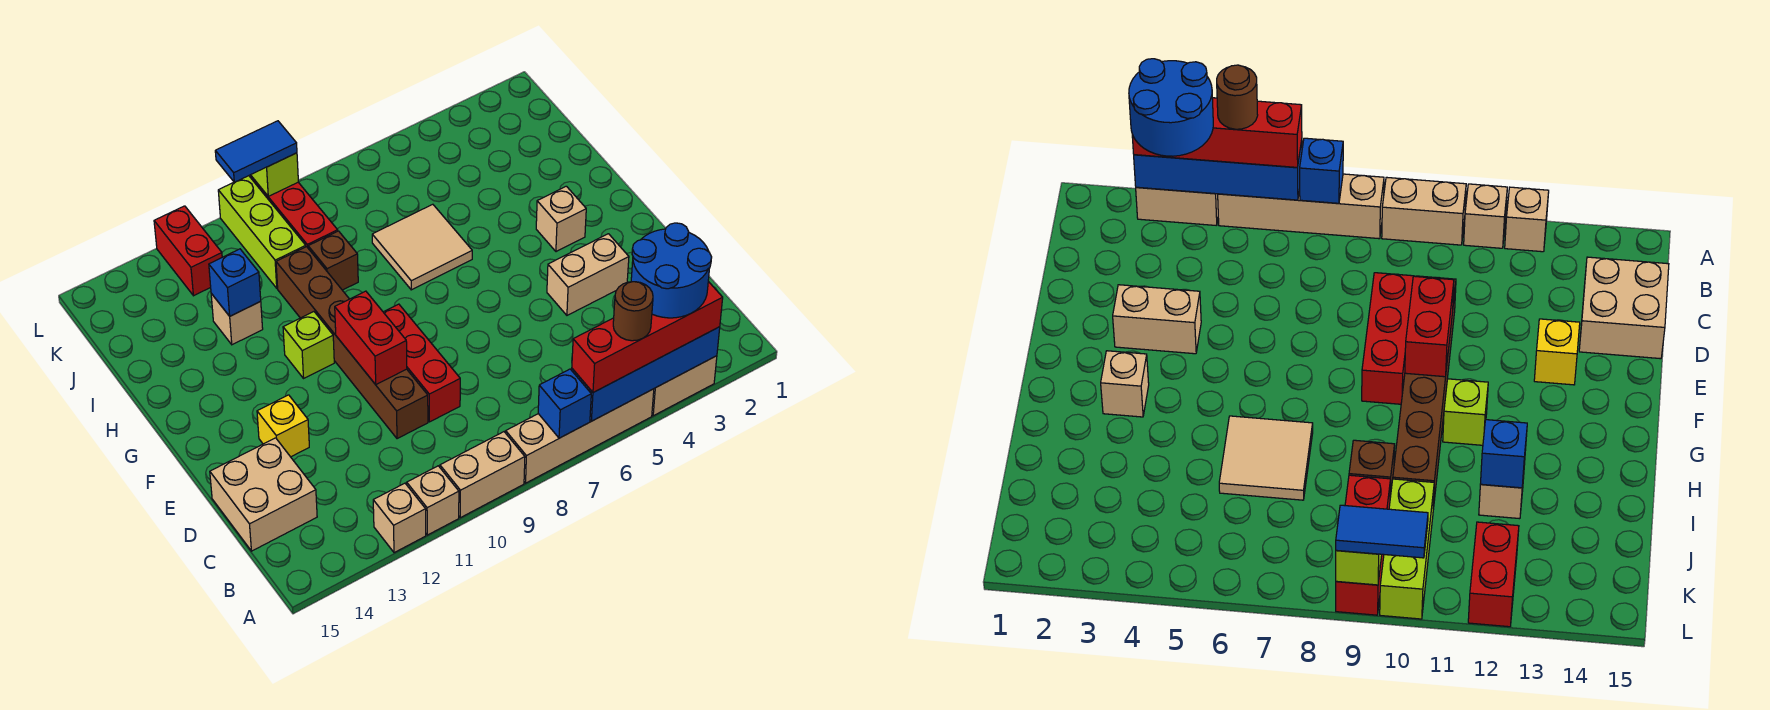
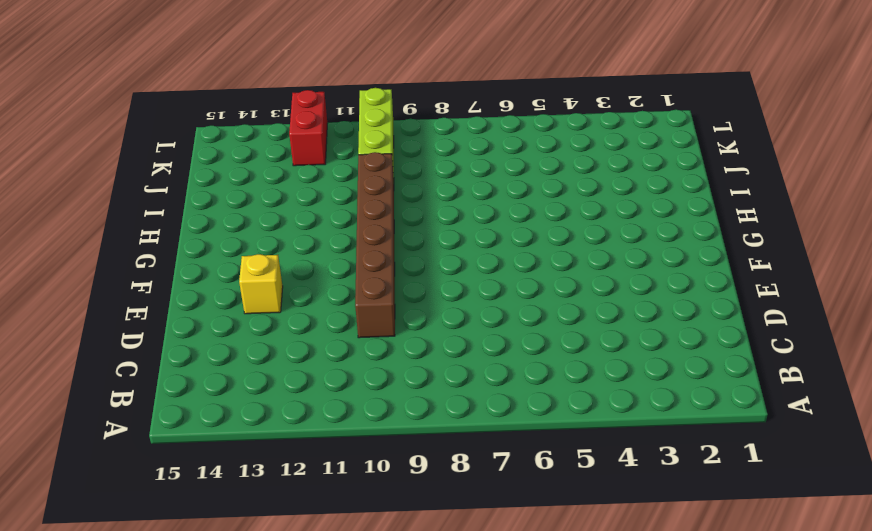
none -> tan brick A3:A4 level 1
none -> tan brick A5:A8 level 1
none -> tan brick A9:A10 level 1

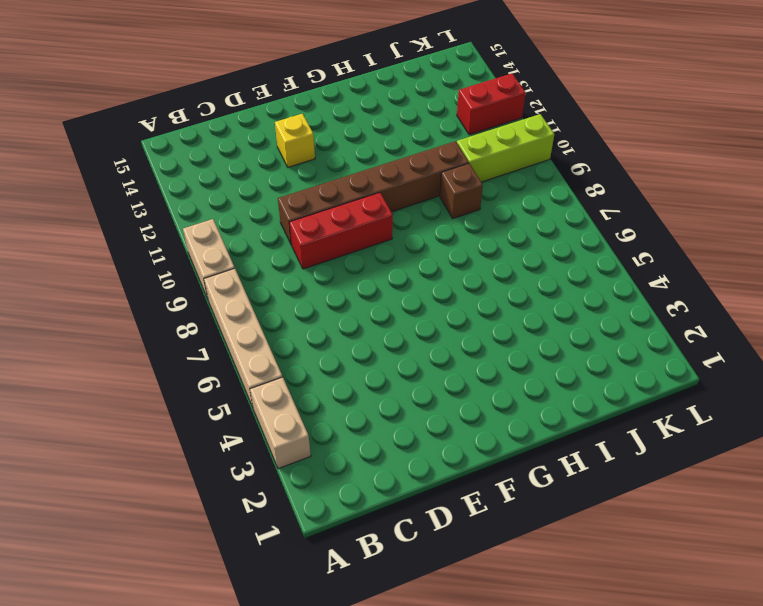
none -> tan brick A11 level 1
none -> tan brick A12 level 1
none -> tan brick C14:D15 level 1

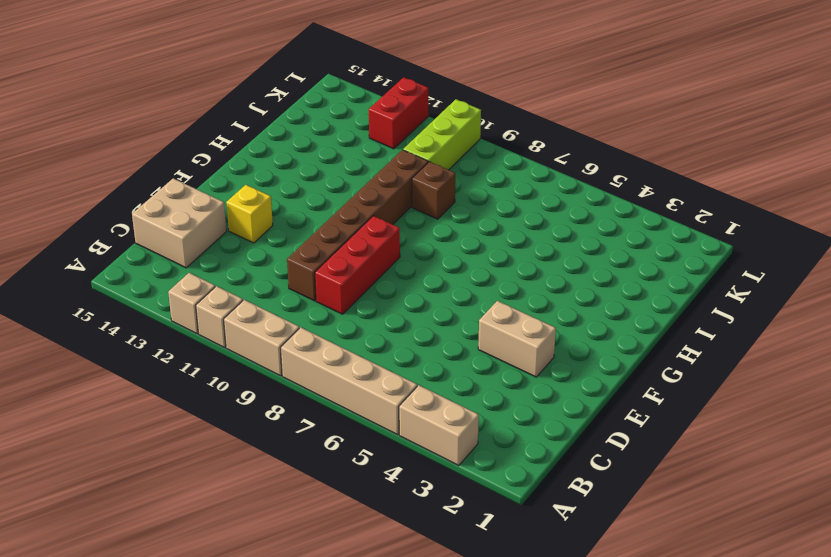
none -> tan brick G3 level 1
none -> lime brick G11 level 1
none -> tan tile H6:I7 level 1

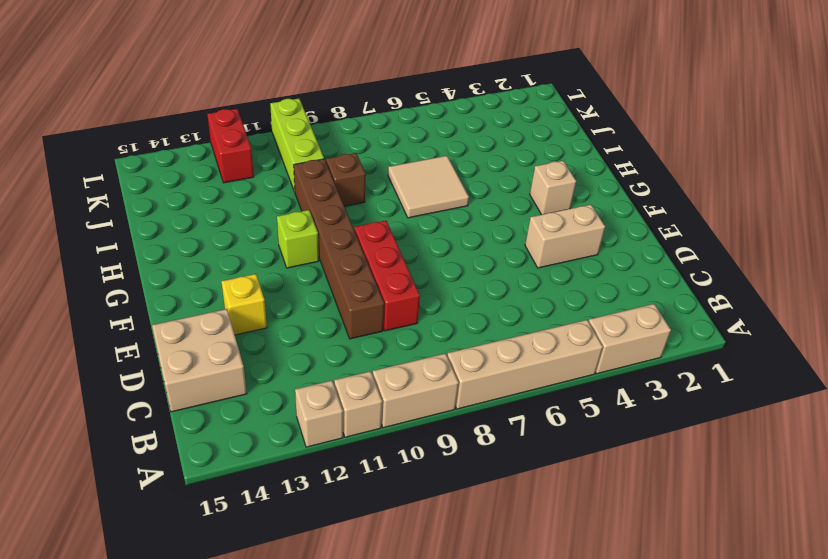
none -> tan brick I12 level 1
none -> red brick J9:L9 level 1
none -> blue brick A3:A6 level 2

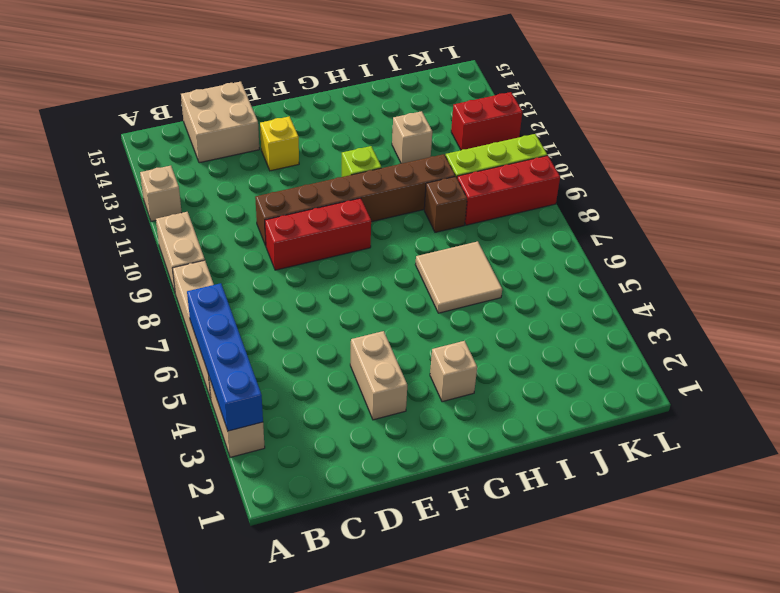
none -> tan brick A11 level 1
none -> blue brick A7 level 2
none -> red brick E10:F10 level 2

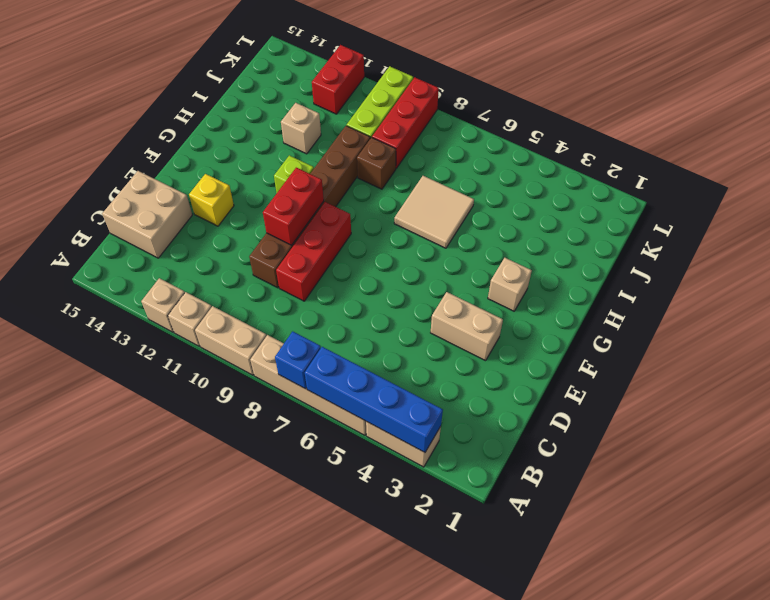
none -> blue brick I12 level 2
none -> lime brick L9 level 2
none -> red brick A3:A6 level 3

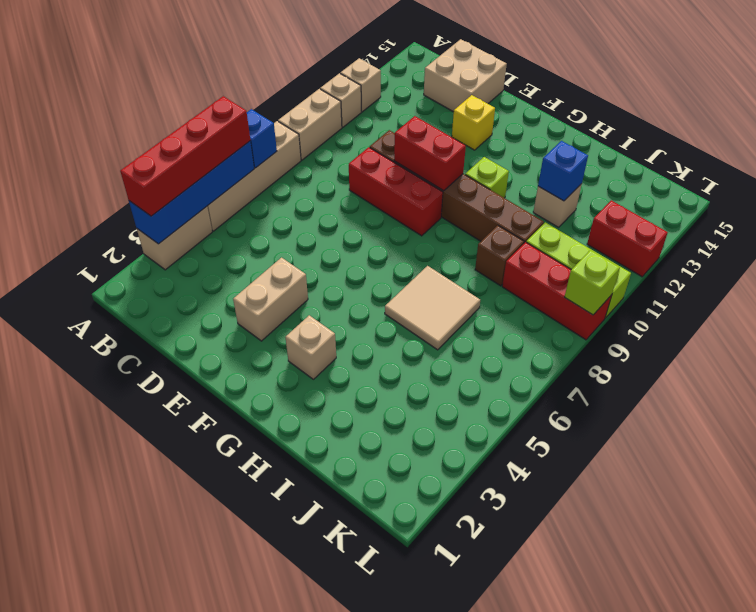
none -> blue tile L9:L10 level 3
none -> blue round brick A3:B4 level 4
none -> brown round brick A5 level 4

